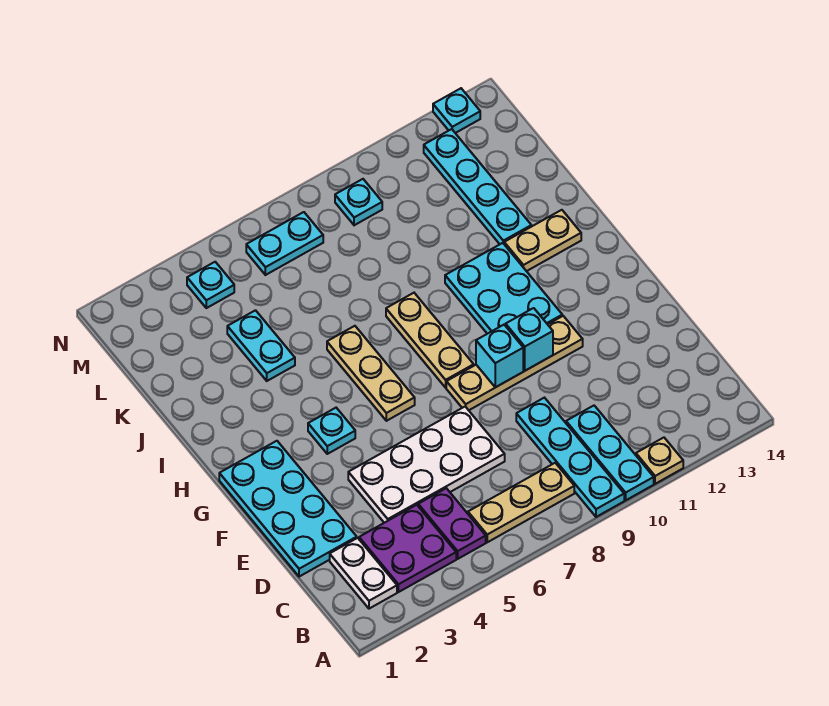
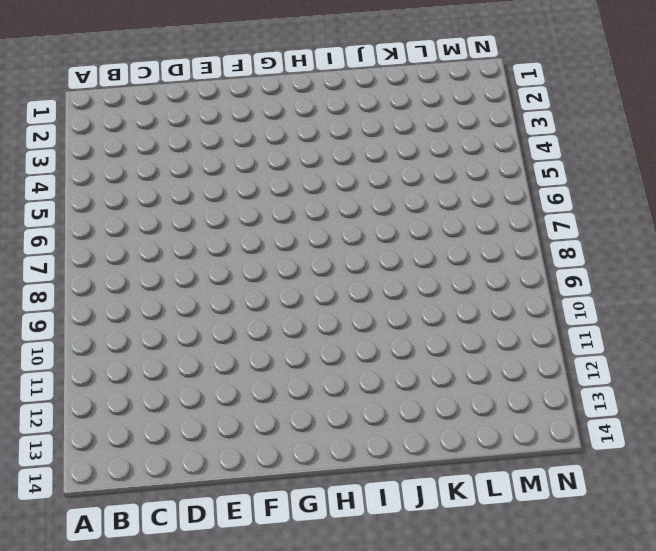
none -> cyan plate A9:D9 level 1
none -> cyan plate A10:C10 level 1
none -> tan plate A11 level 1

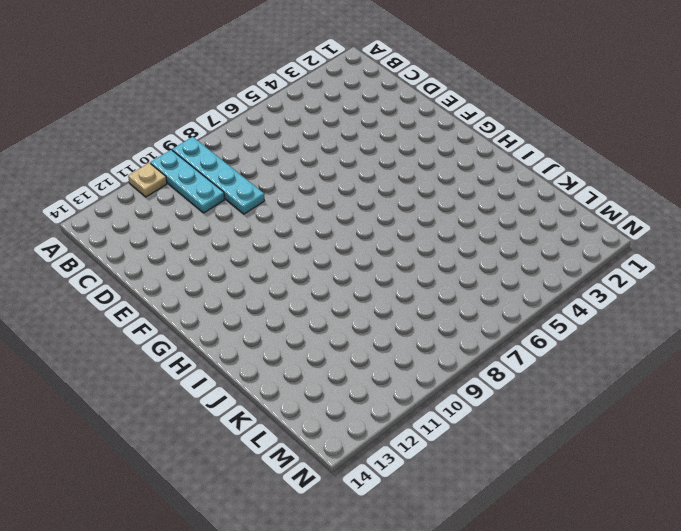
none -> white plate B2:C2 level 1
none -> purple plate B3:C4 level 1
none -> purple plate B5:C5 level 1

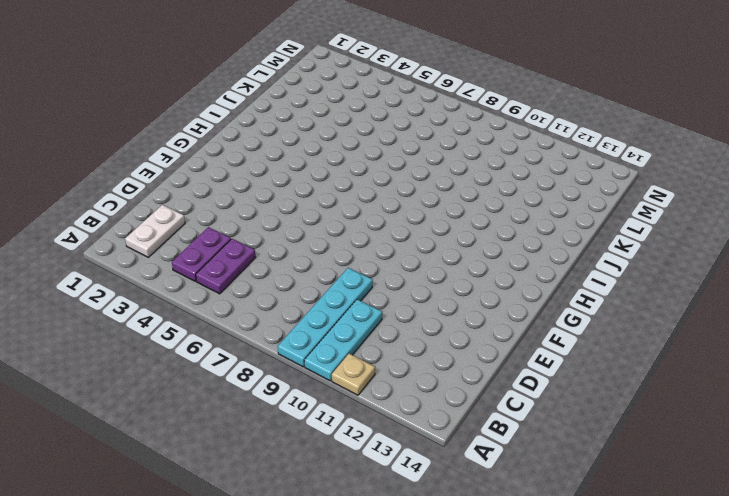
purple plate B4:C4 level 1 -> purple plate B3:C4 level 1
none -> tan plate B6:B8 level 1
none -> cyan plate D1:G2 level 1
none -> white plate D4:E7 level 1

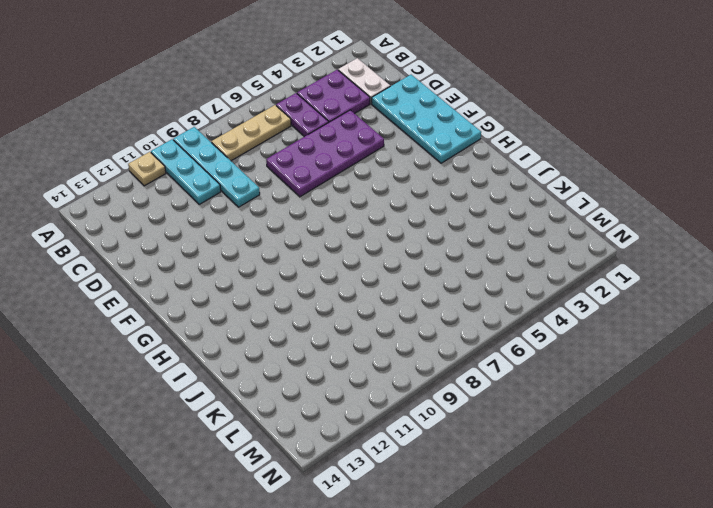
purple plate D4:E7 level 1 -> white plate D4:E7 level 1
none -> tan plate F8:F11 level 1
none -> cyan plate G4 level 1
none -> tan plate G6:I6 level 1

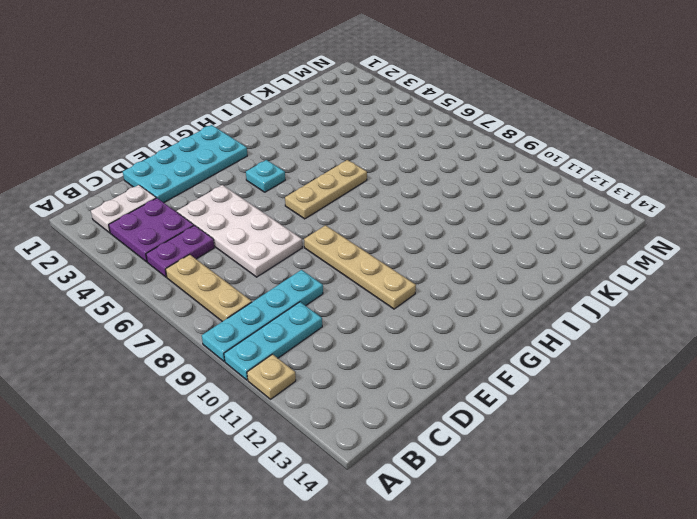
none -> tan plate G8:I8 level 1
none -> cyan plate G10:I11 level 1
none -> tan plate I12:I13 level 1

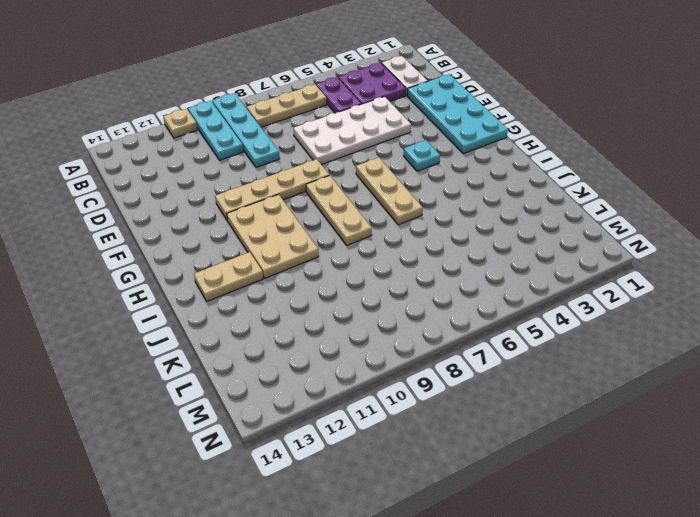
tan plate G10:I11 level 1 -> cyan plate G10:I11 level 1
none -> cyan plate J4:K4 level 1
none -> cyan plate J12:M12 level 1
none -> cyan plate M4 level 1

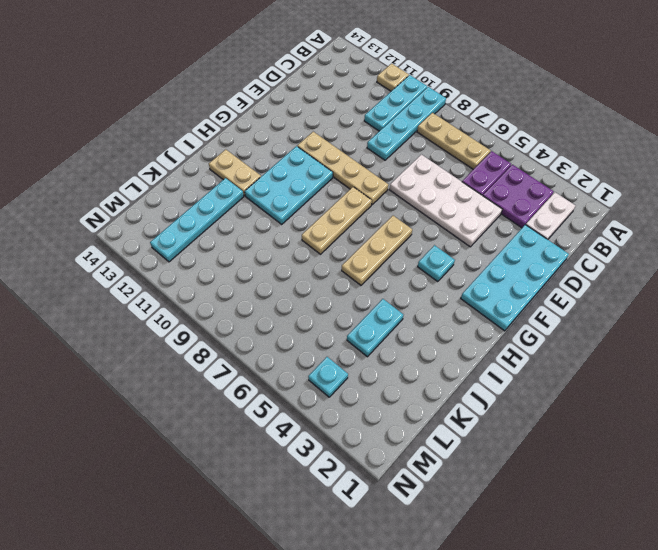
none -> cyan plate M6:M7 level 1
none -> cyan plate M9 level 1
none -> cyan plate N13 level 1

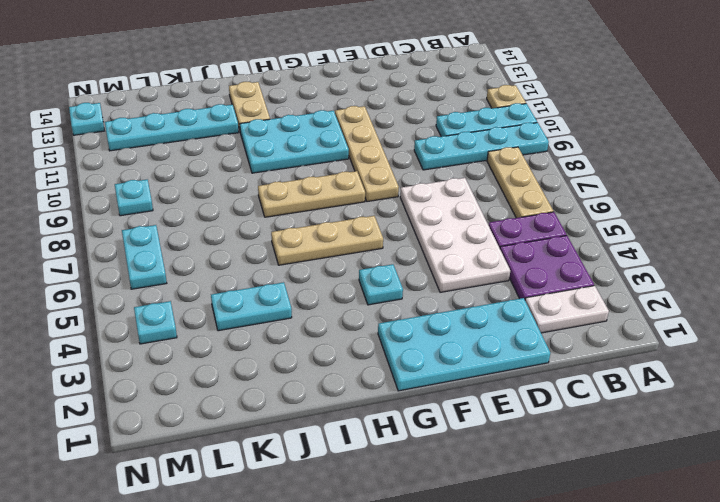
none -> cyan brick F9 level 2
none -> cyan brick F10 level 2

